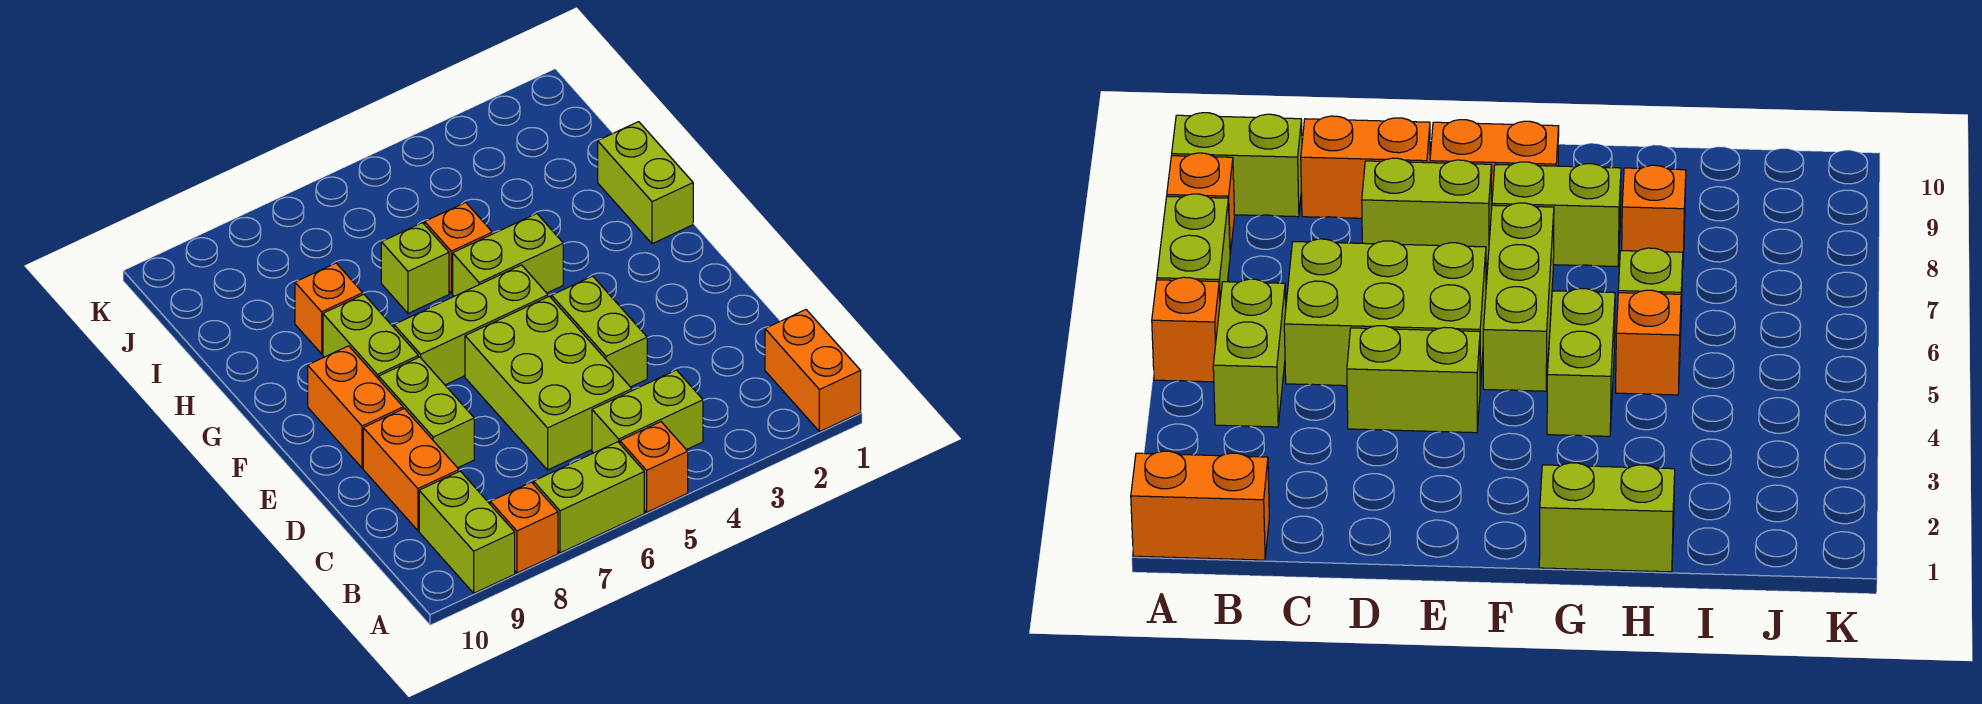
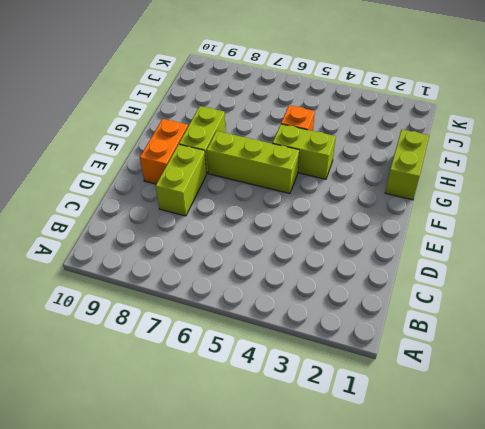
none -> orange brick A1:B1 level 1
none -> orange brick A5 level 1
none -> lime brick A6:A7 level 1

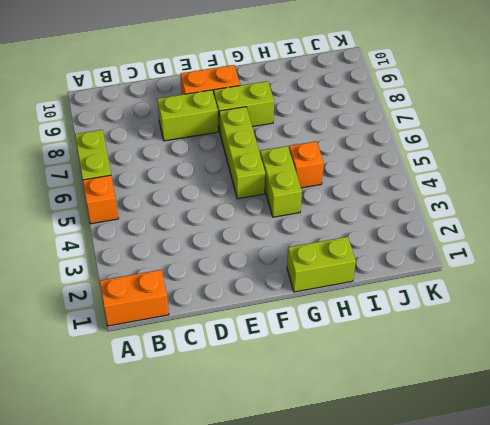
none -> orange brick A8 level 1
none -> lime brick A9:B9 level 1
none -> lime brick B4:B5 level 1

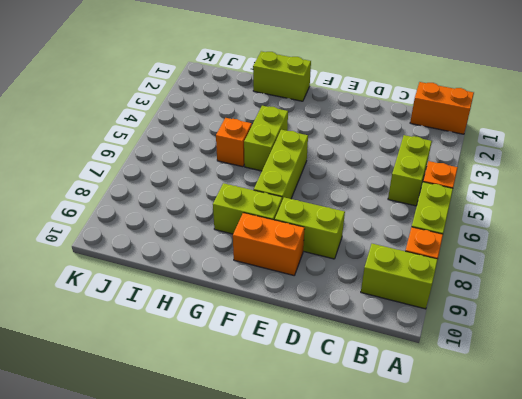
none -> lime brick C5:E6 level 1
none -> orange brick C9:D9 level 1
none -> lime brick D4:E4 level 1

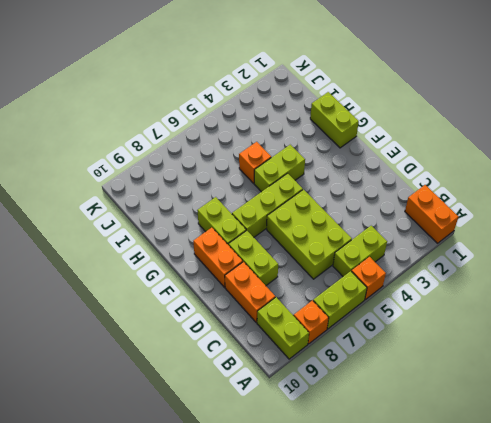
none -> lime brick D4:E4 level 1
none -> lime brick H6 level 1
none -> orange brick H8 level 1

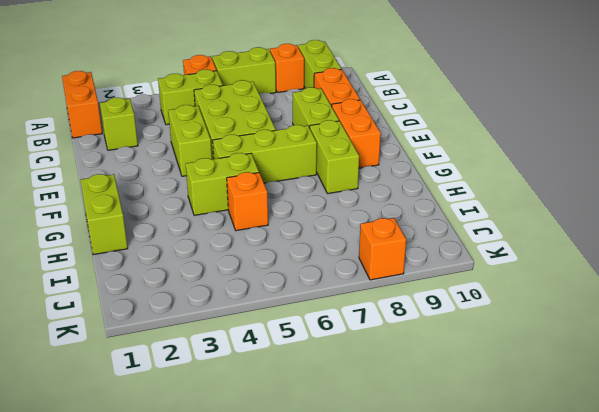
lime brick C2 level 1 -> lime brick H6 level 1
orange brick K8 level 1 -> orange brick H8 level 1

